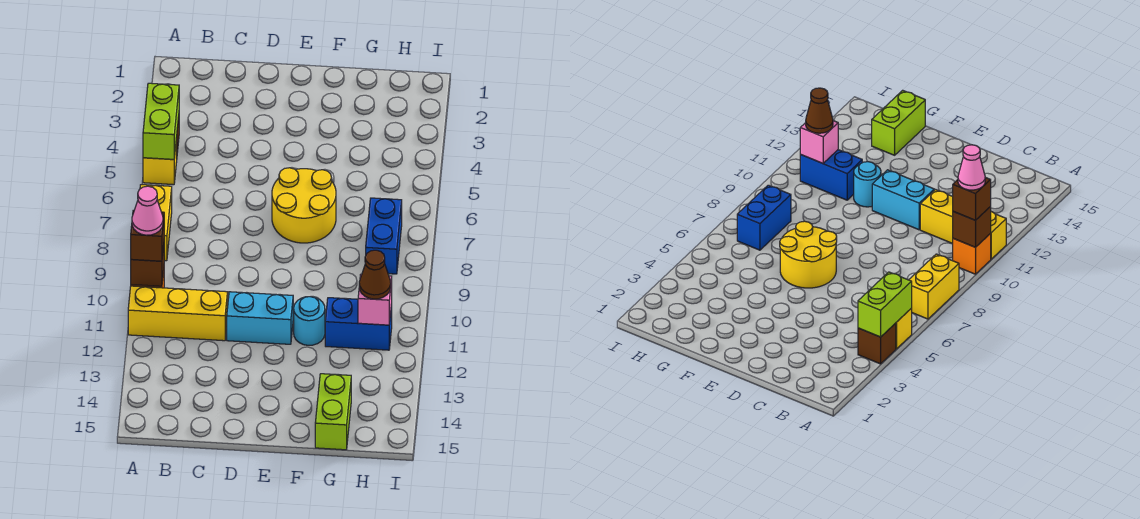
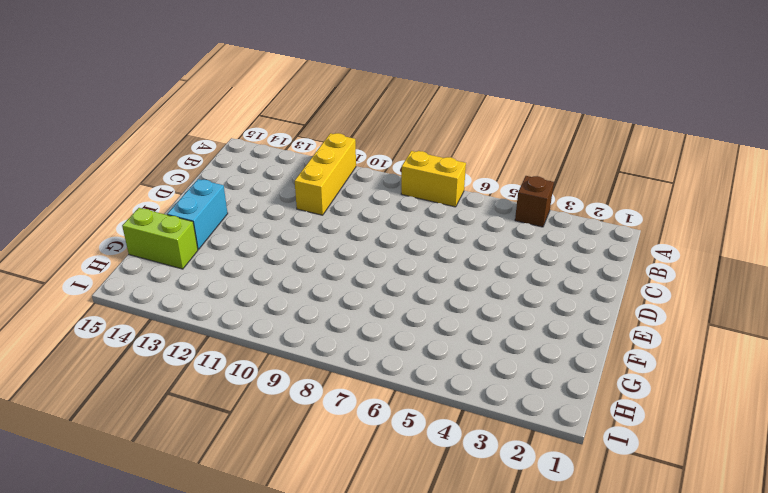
cyan brick E14:F14 level 1 -> cyan brick D11:E11 level 1
none -> yellow brick A5 level 1
none -> orange brick A10 level 1
none -> yellow round brick E6:F7 level 1

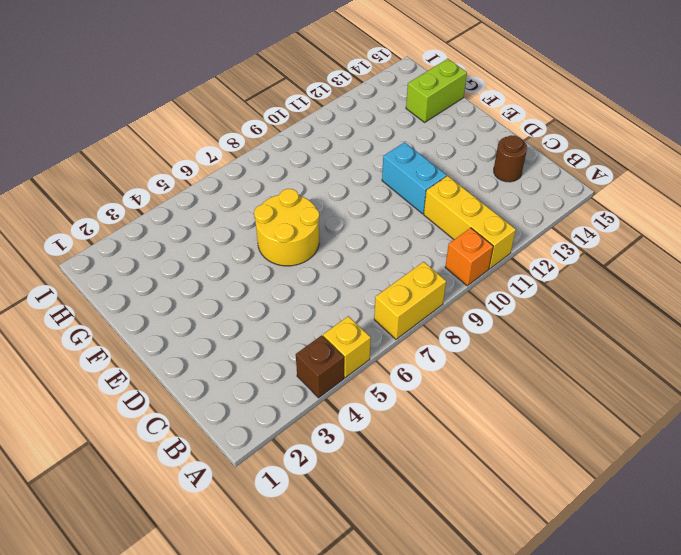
brown round brick C14 level 1 -> none
none -> cyan round brick F11 level 1
none -> blue brick G11:H11 level 1
none -> blue brick H7:H8 level 1

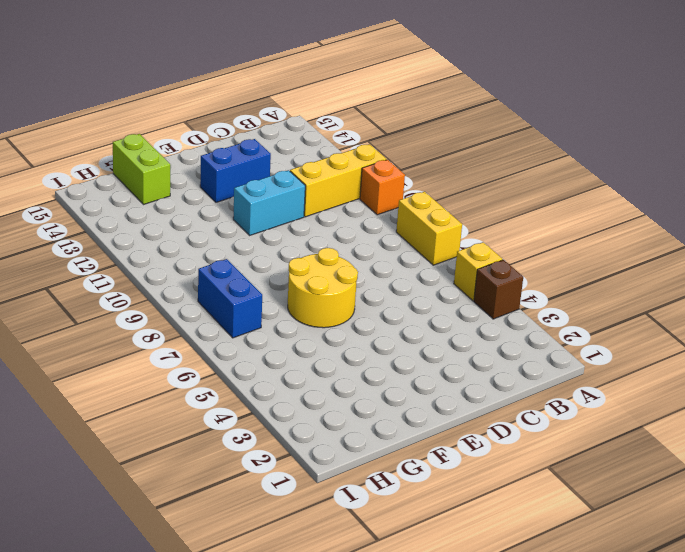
blue brick D13:E13 level 1 -> blue brick G11:H11 level 1
none -> cyan round brick F11 level 1
none -> lime brick A4:A5 level 2
none -> brown brick A10 level 2

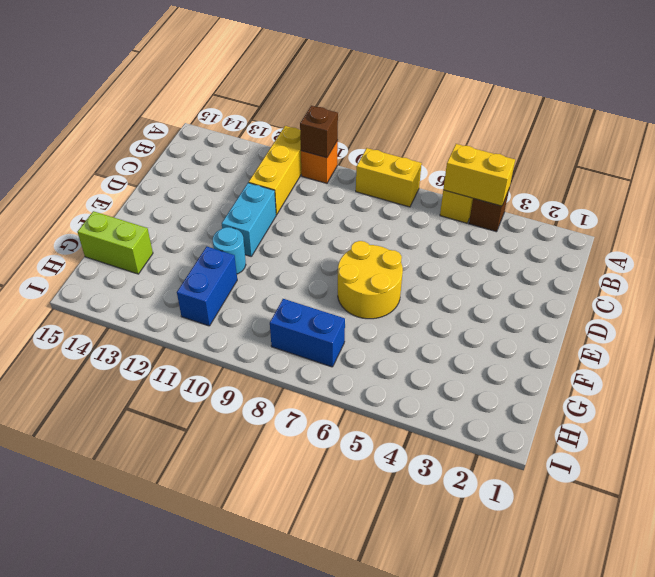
yellow brick A4:A5 level 2 -> lime brick A4:A5 level 2
none -> pink brick H11 level 2
none -> brown brick A10 level 3
none -> brown cone H11 level 3

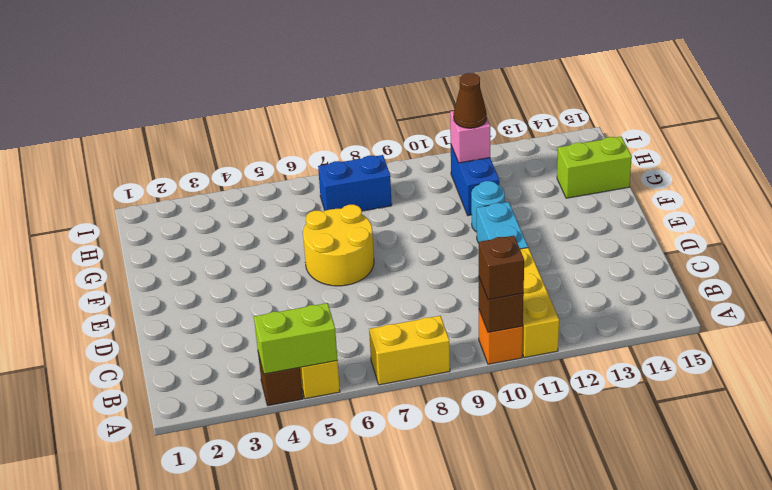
none -> pink cone A10 level 4

